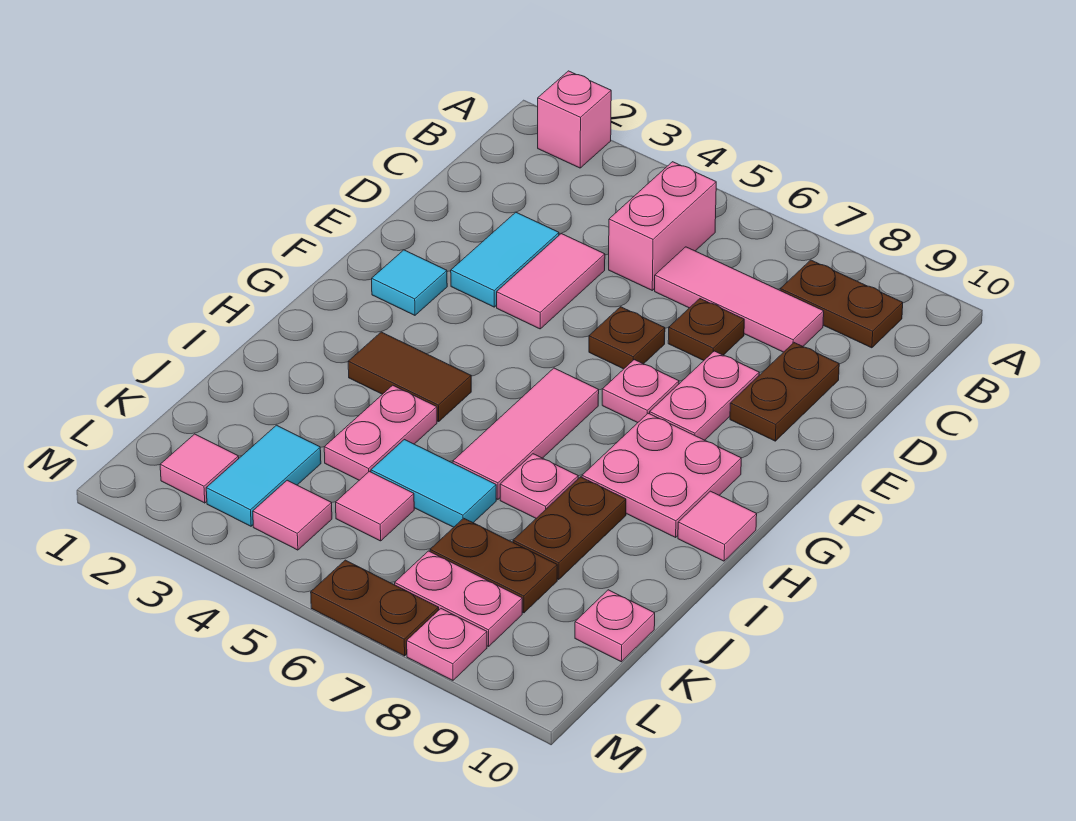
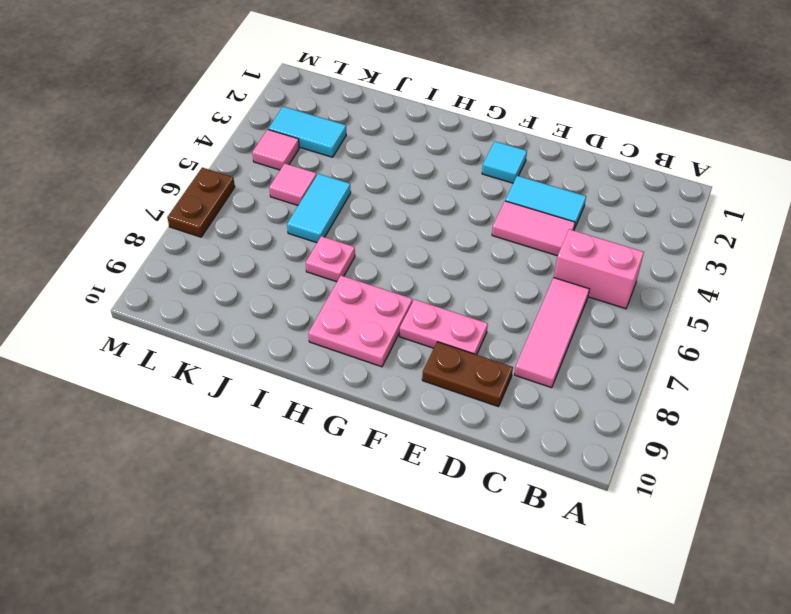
none -> pink brick A2 level 1
none -> brown plate B8:B9 level 1
none -> brown plate D7 level 1

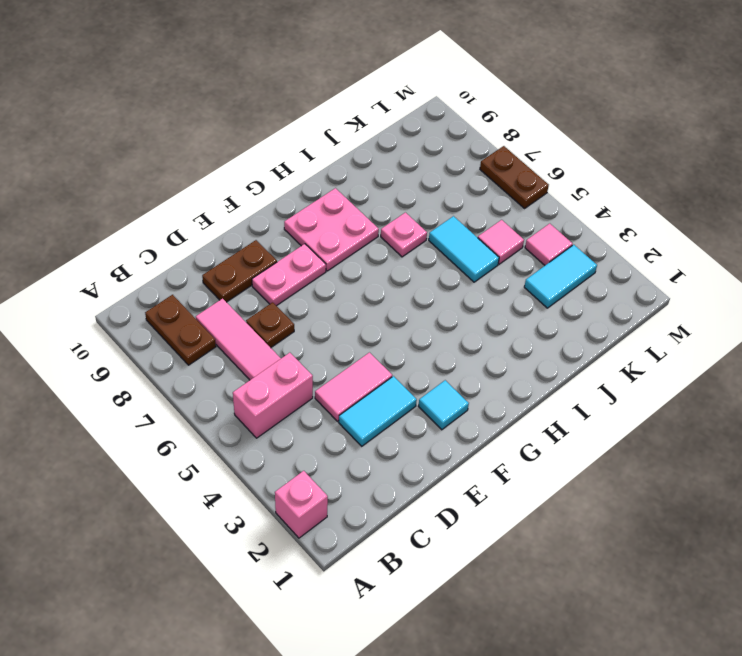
none -> brown plate E6 level 1
none -> pink plate F7 level 1
none -> pink tile G6:I6 level 1

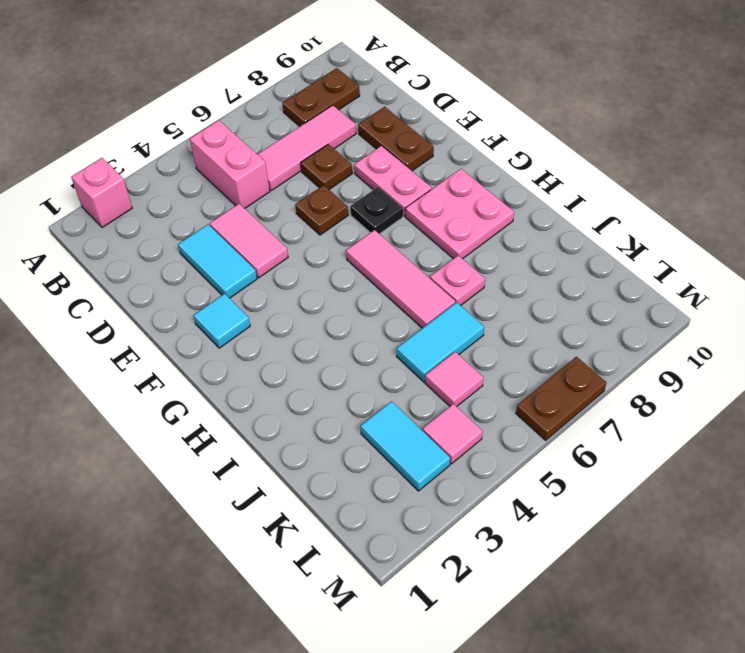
black plate F7 level 1 -> pink plate F7 level 1
none -> brown tile H3:H4 level 1
none -> pink tile H10 level 1
none -> pink plate I4:J4 level 1

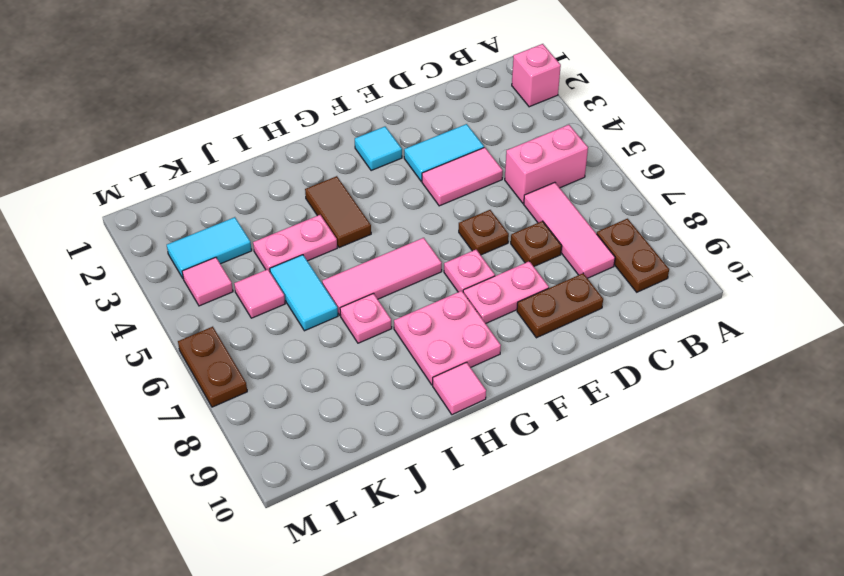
none -> brown plate I8:J8 level 1
none -> brown plate K7:K8 level 1
none -> pink plate K10 level 1

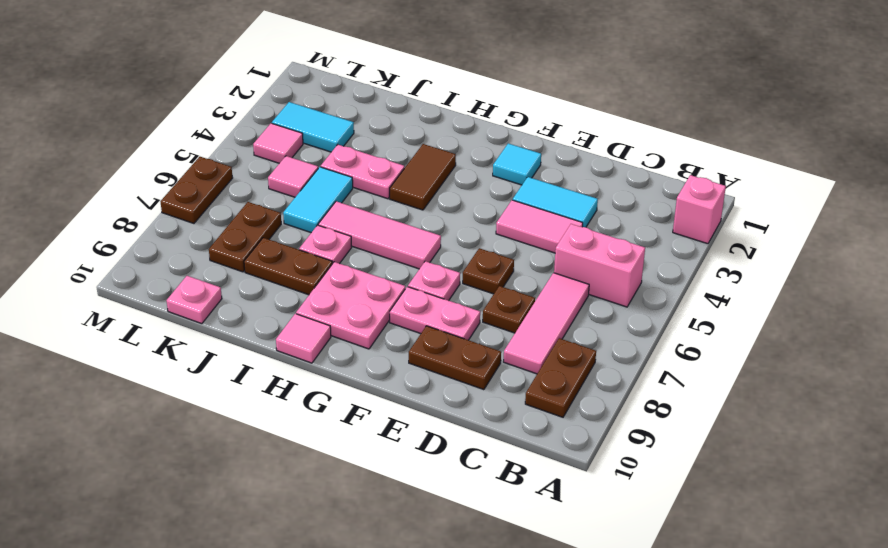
none -> pink tile L2 level 1
none -> pink plate L7:L8 level 1
none -> pink plate M8 level 1

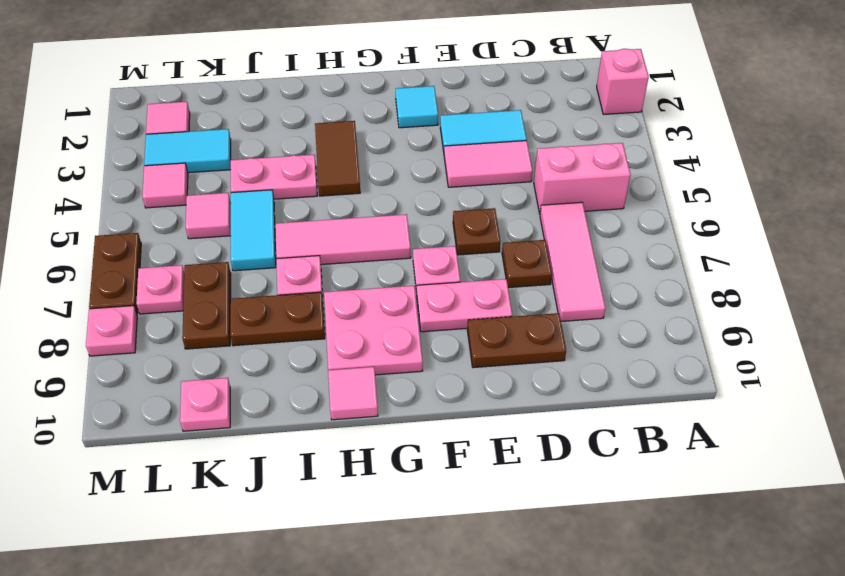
pink plate L7 level 1 -> pink plate L7:L8 level 1
none -> brown plate B8:B9 level 1

